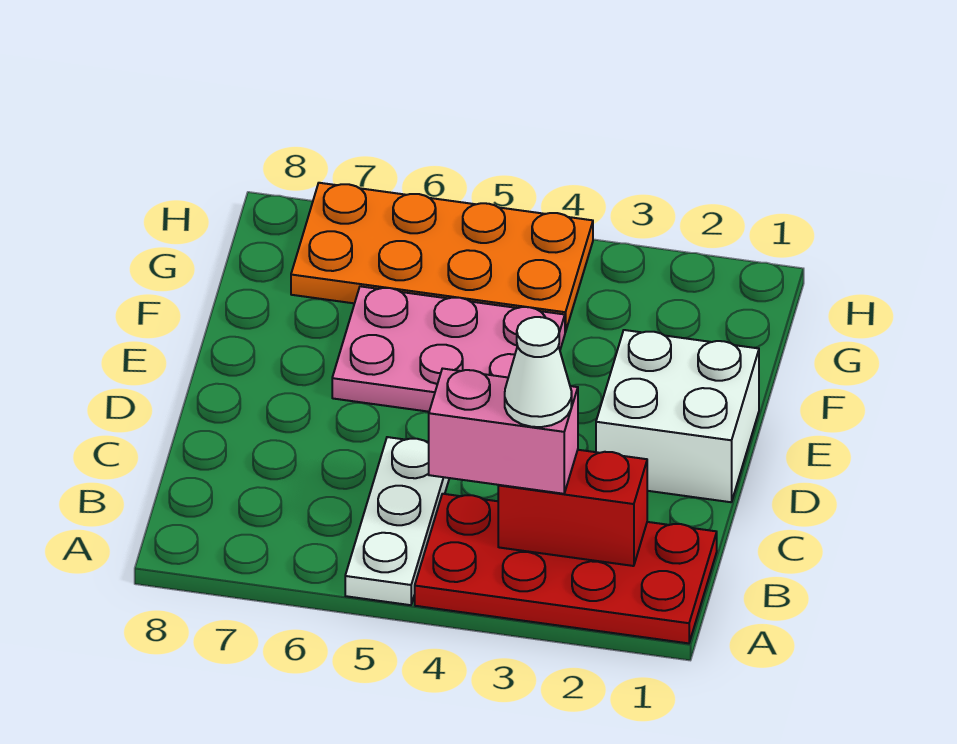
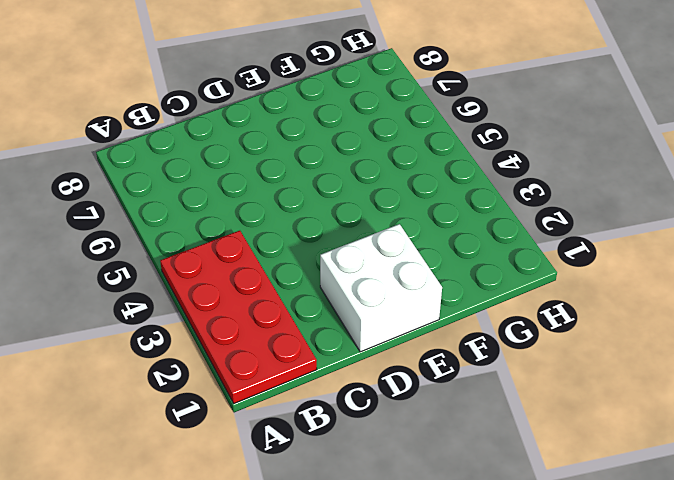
none -> white plate A5:C5 level 1
none -> pink plate E4:F6 level 1

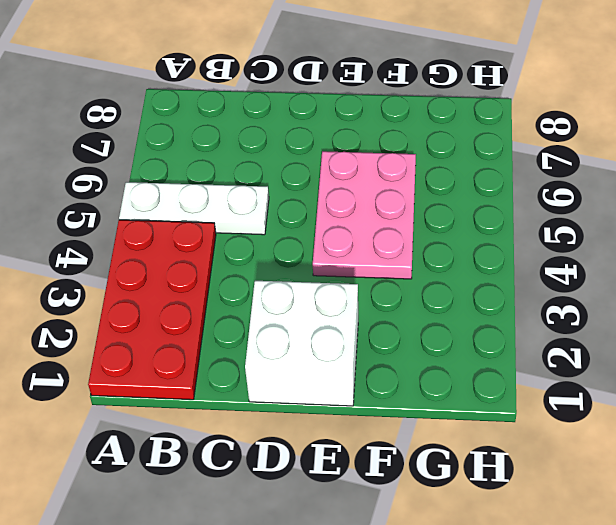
none -> orange plate G4:H7 level 1
none -> red brick B2:B3 level 2

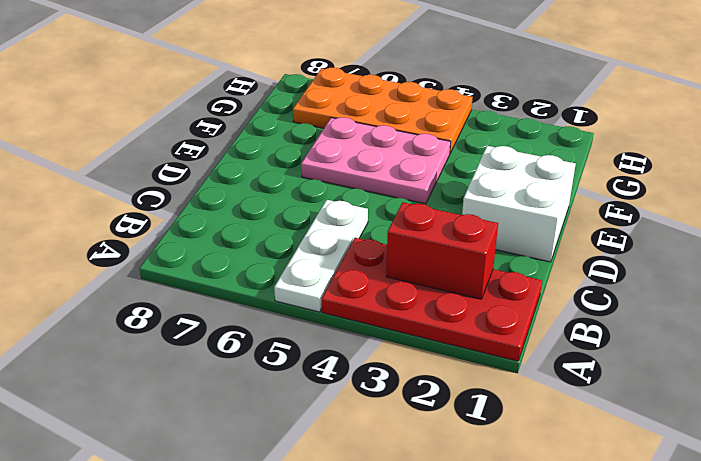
none -> pink brick B3:B4 level 3
none -> white cone B3 level 4

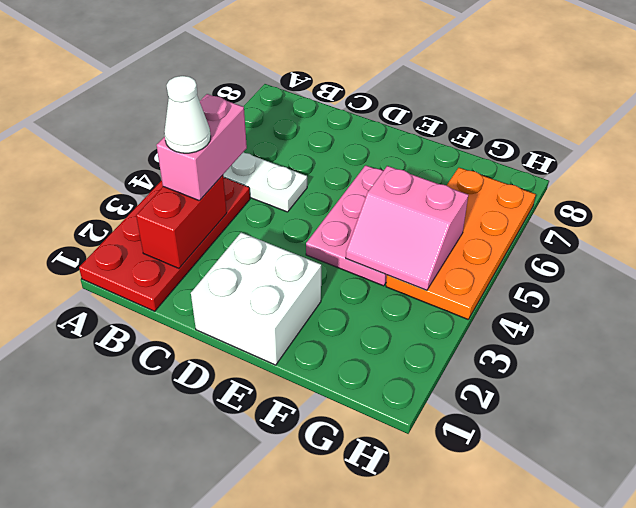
pink slope F4:G5 level 2 top 5 -> none

